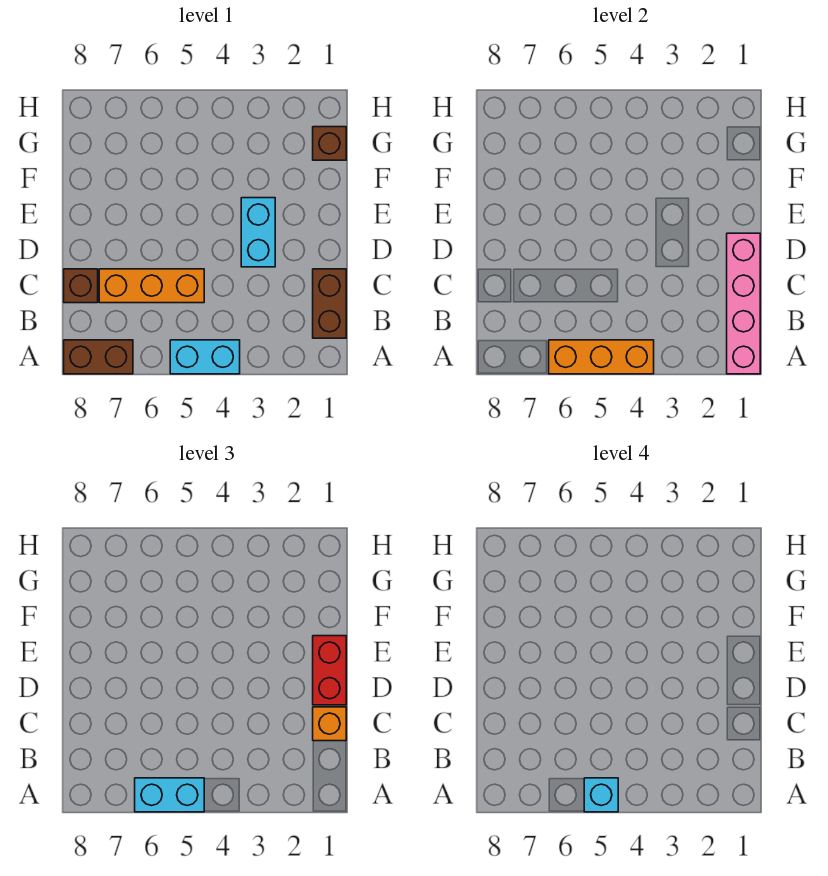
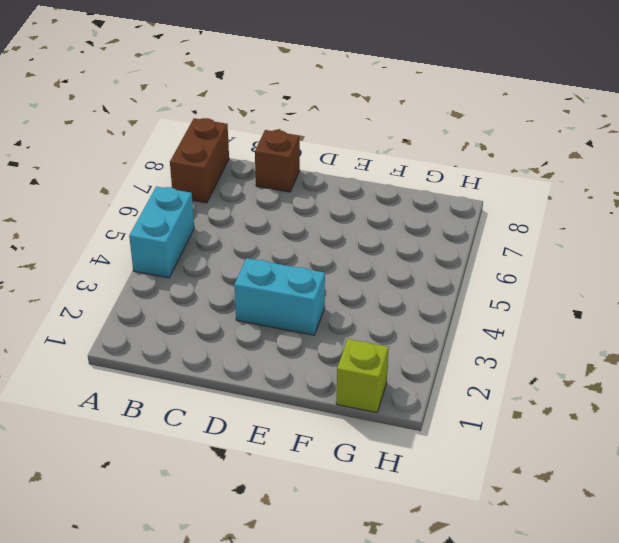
lime brick G1 level 1 -> brown brick G1 level 1
none -> brown brick B1:C1 level 1
none -> orange brick C5:C7 level 1
none -> pink brick A1:D1 level 2

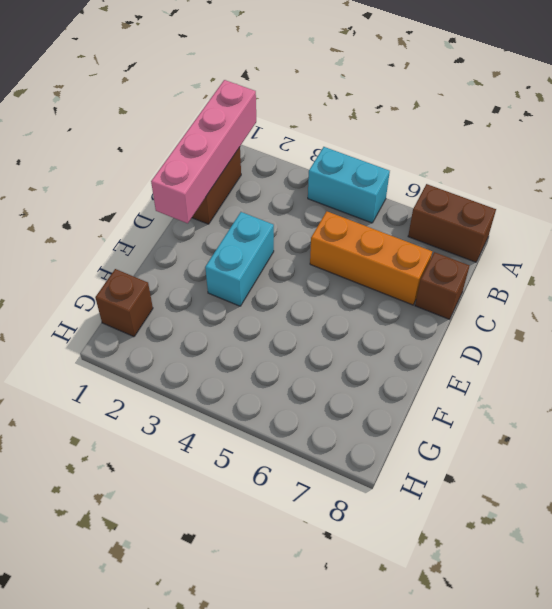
none -> orange brick A4:A6 level 2
none -> cyan brick A5:A6 level 3
none -> orange brick C1 level 3

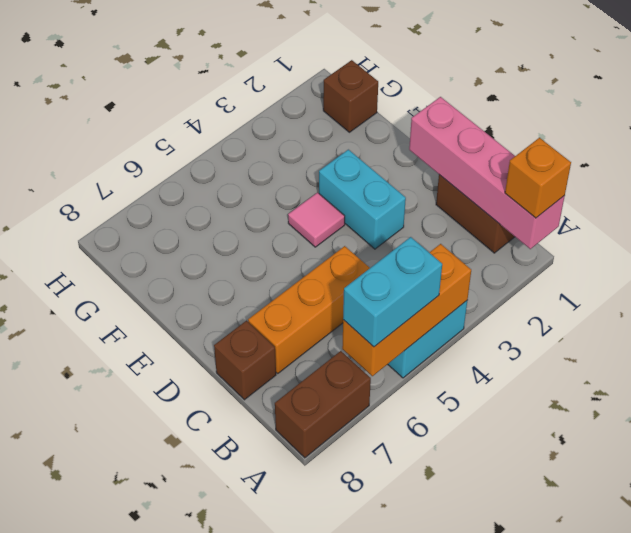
orange brick A1 level 3 -> orange brick C1 level 3
pink tile E4 level 1 -> none
none -> red brick D1:E1 level 3
none -> cyan brick A5 level 4

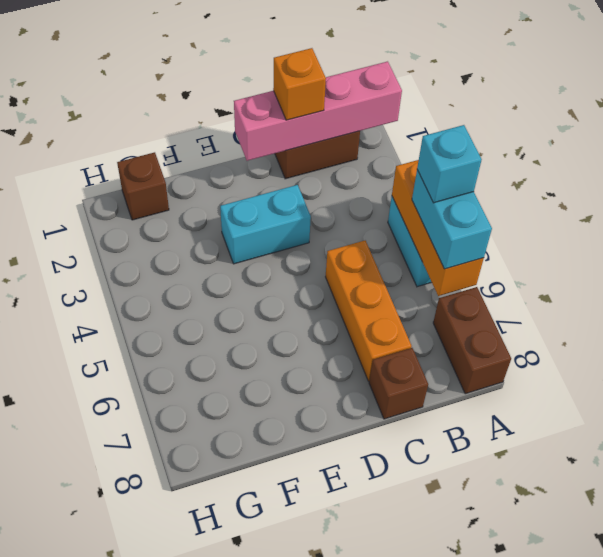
none -> red brick D1:E1 level 3

